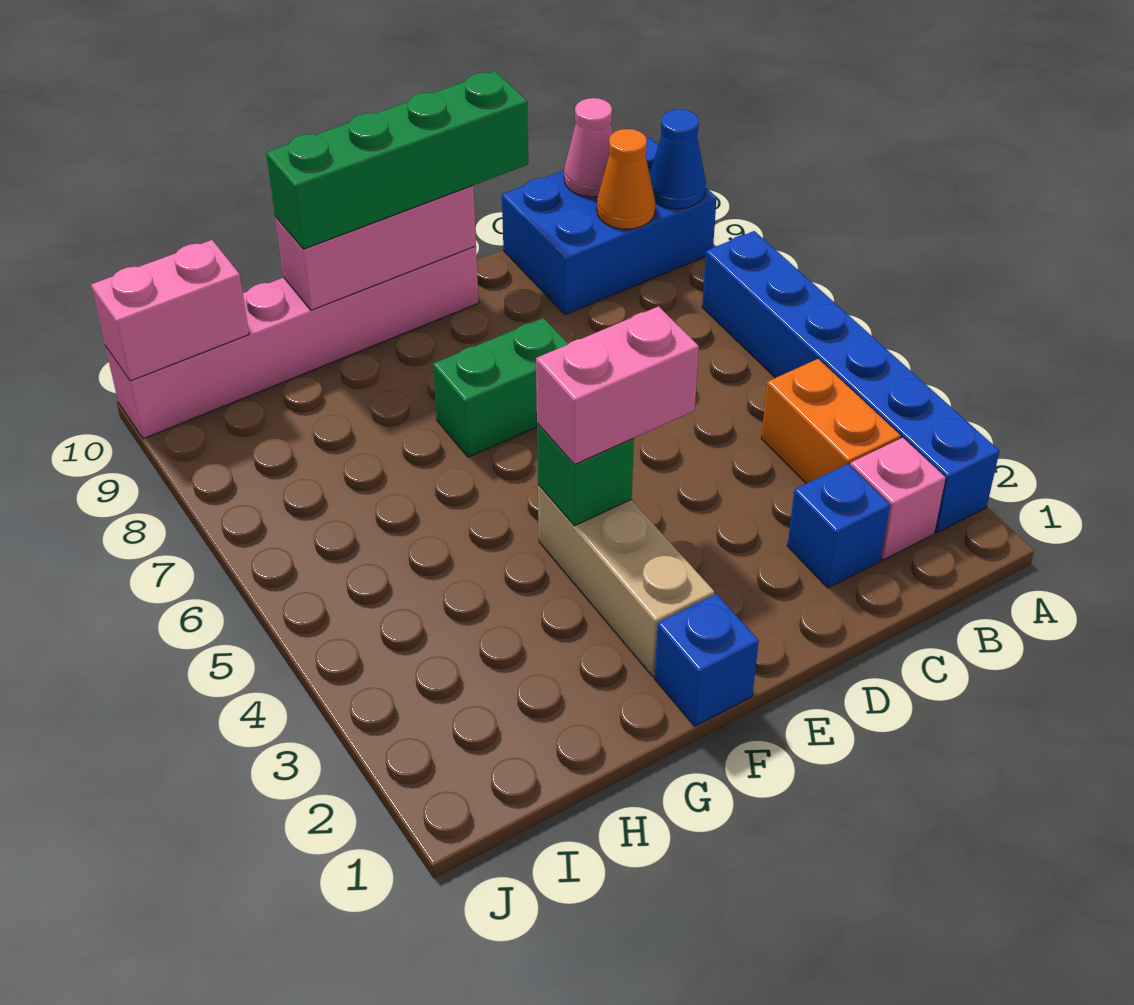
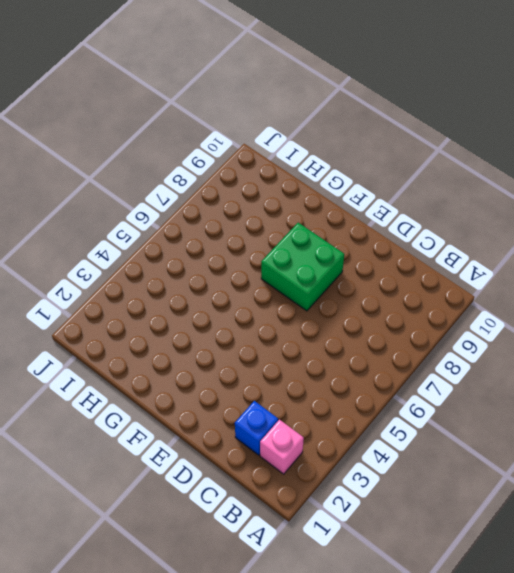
green brick E7:F8 level 1 -> green brick E7:F7 level 1
none -> blue brick A2:A7 level 1
none -> blue brick A9:C10 level 1
none -> orange brick B3:B4 level 1

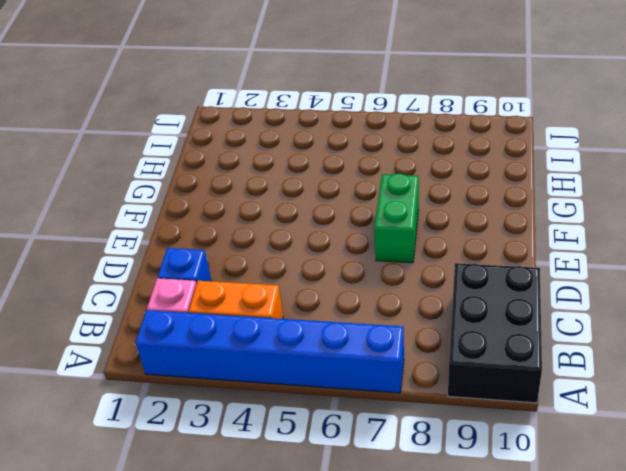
black brick A9:C10 level 1 -> blue brick A9:C10 level 1
none -> pink brick E10:J10 level 1
none -> blue brick F1 level 1
none -> tan brick F2:F4 level 1

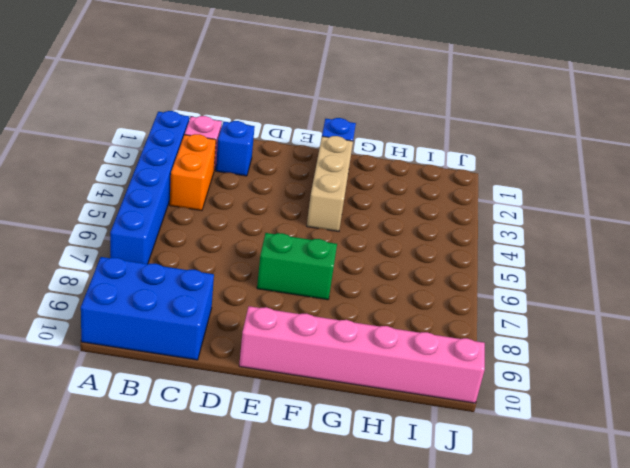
none -> blue cone A9 level 2
none -> orange cone B9 level 2
none -> pink cone B10 level 2

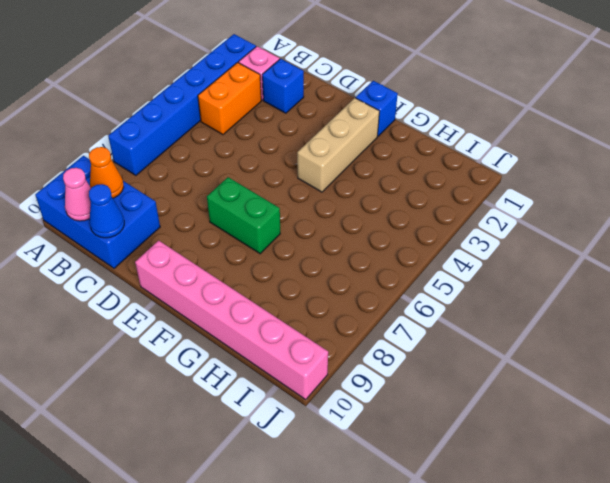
blue cone C10 level 2 -> blue cone A9 level 2
none -> pink brick E10:G10 level 2
none -> green brick F4 level 2
none -> pink brick I10:J10 level 2

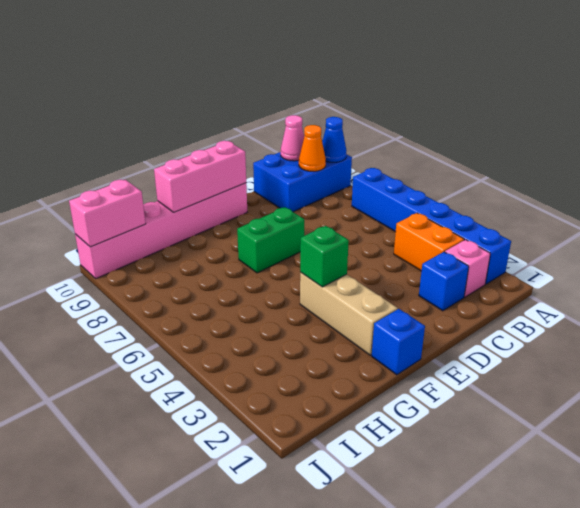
none -> green brick D10:G10 level 3
none -> pink brick E4:F4 level 3

